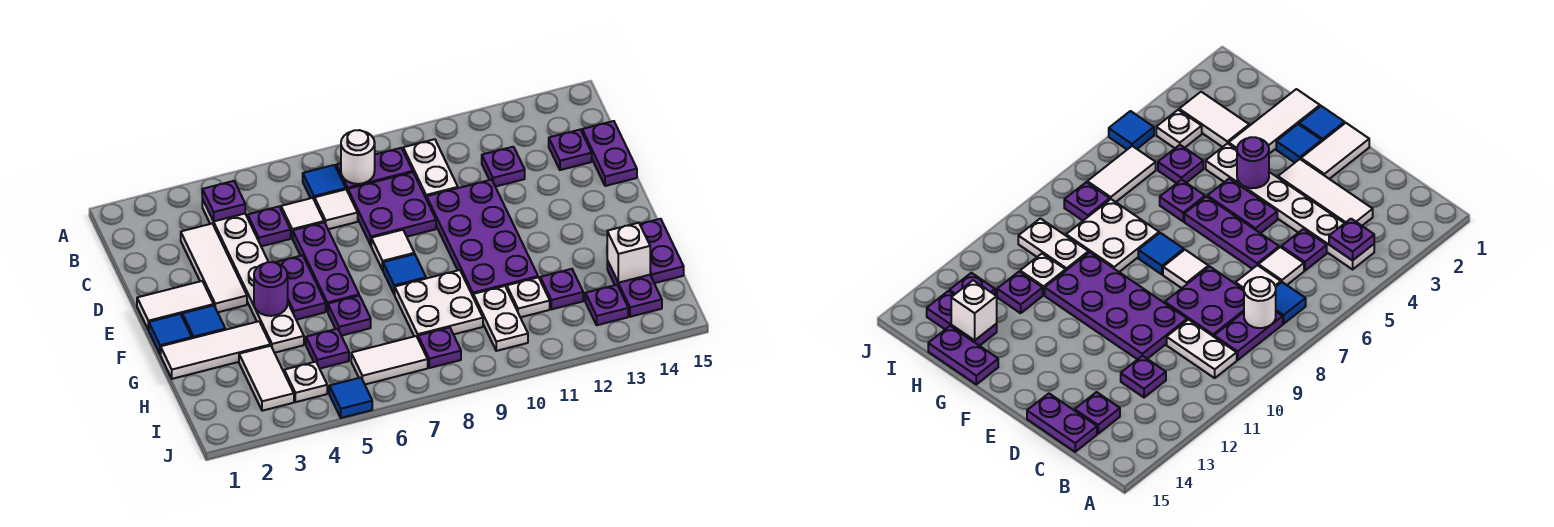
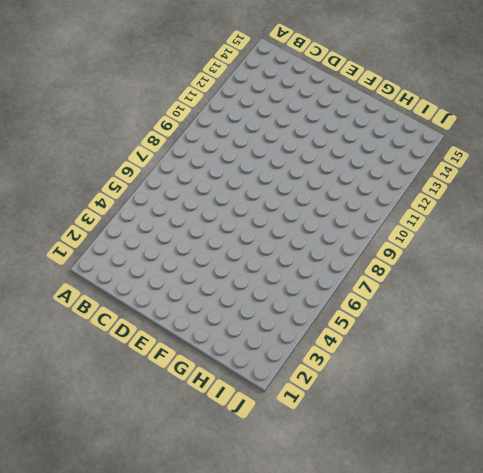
none -> white plate B4:G4 level 1
none -> blue tile B7 level 1
none -> purple plate B8:B9 level 1
none -> white plate B10:C10 level 1

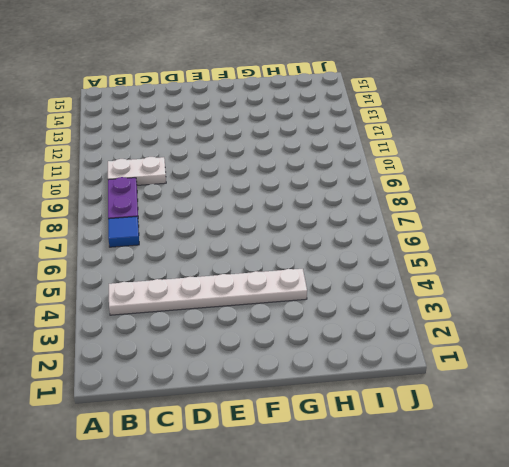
none -> white tile C3:E3 level 1
none -> purple plate C5 level 1
none -> white tile C6 level 1
none -> white tile C7 level 1

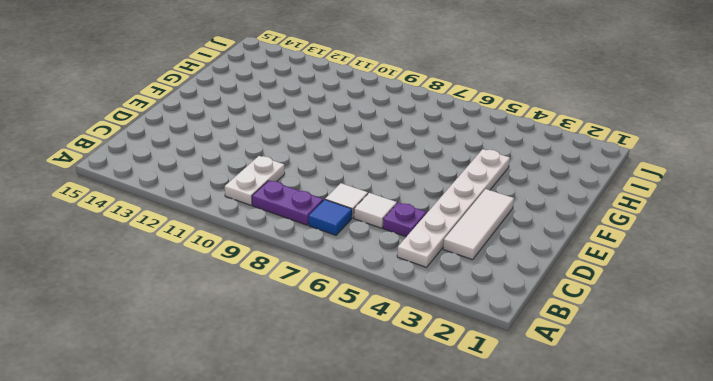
none -> purple plate C8:D9 level 1
none -> purple plate C12 level 1
none -> purple plate C14 level 1
none -> purple plate C15:D15 level 1

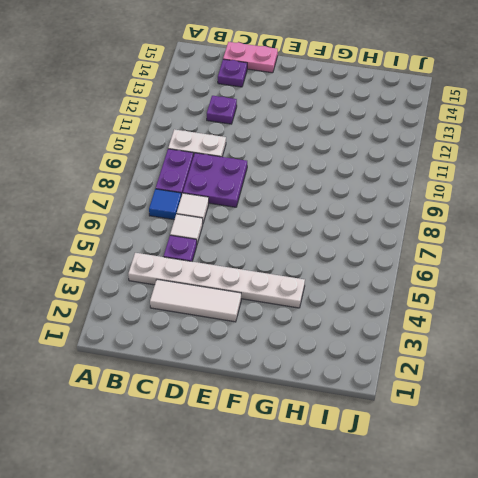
pink plate C15:D15 level 1 -> purple plate C15:D15 level 1
none -> purple plate D6:F6 level 1
none -> purple plate D10:G11 level 1
none -> white tile E1:E2 level 1
none -> purple plate E5:F5 level 1

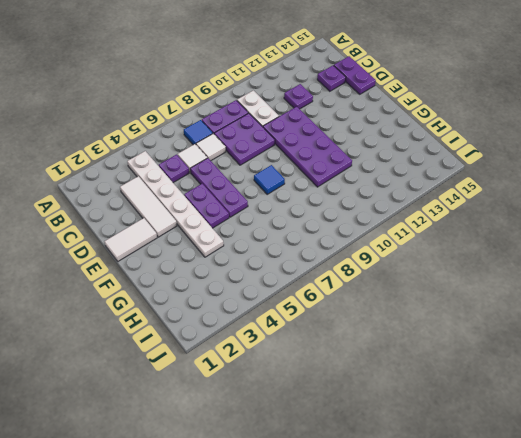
none -> white tile E8 level 1
none -> blue tile F1 level 1
none -> blue tile F2 level 1
none -> white tile G1:G3 level 1

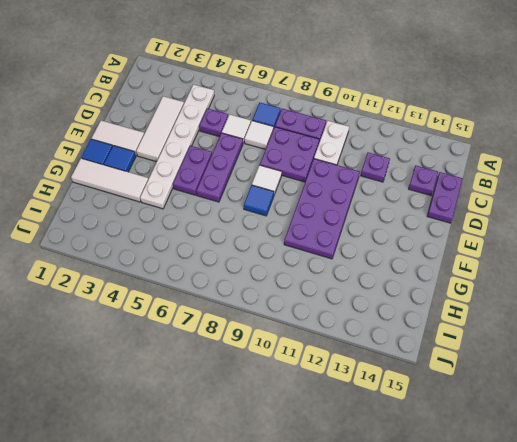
none -> purple plate G6 level 1
none -> white plate G8:H9 level 1
none -> purple plate G15:H15 level 1
none -> white tile H3:I3 level 1

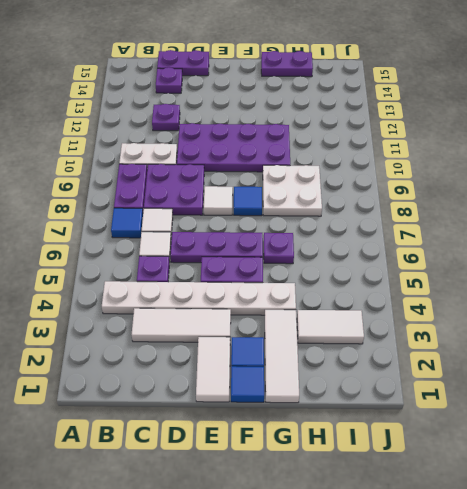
none -> purple plate H5 level 1
none -> white plate H10:I10 level 1
none -> white plate H11 level 1
none -> purple plate H12 level 1

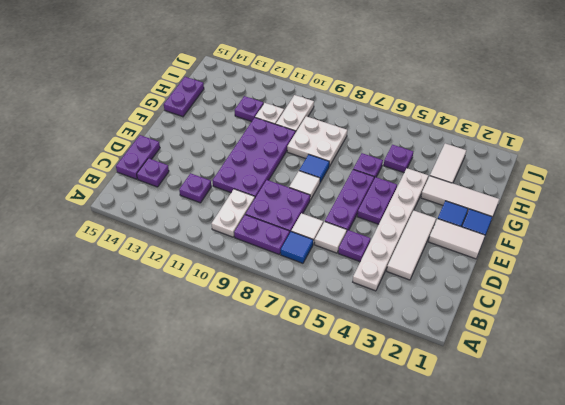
none -> purple plate H14:I14 level 1
none -> white plate I4 level 1
none -> white tile I6:I7 level 1
none -> purple plate I8 level 1

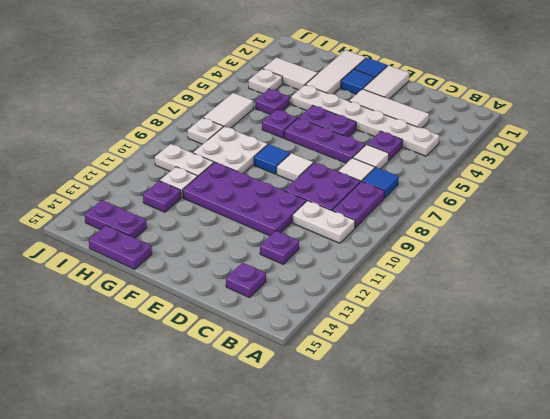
white plate I8 level 1 -> purple plate I8 level 1
none -> purple plate C15:D15 level 1
none -> purple plate I13 level 1
none -> blue tile J5 level 1
none -> purple plate B4 level 2

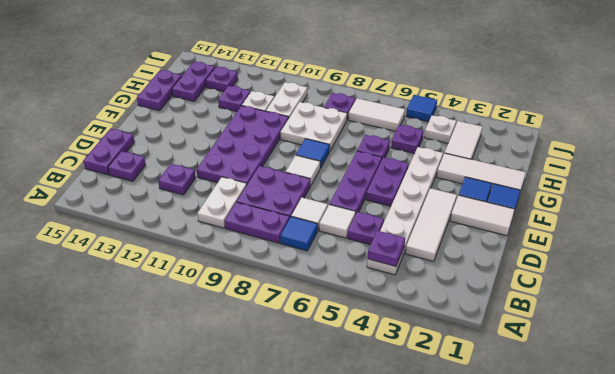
none -> white round brick B8 level 2
none -> purple round brick F4 level 2
none -> white brick H14 level 2

